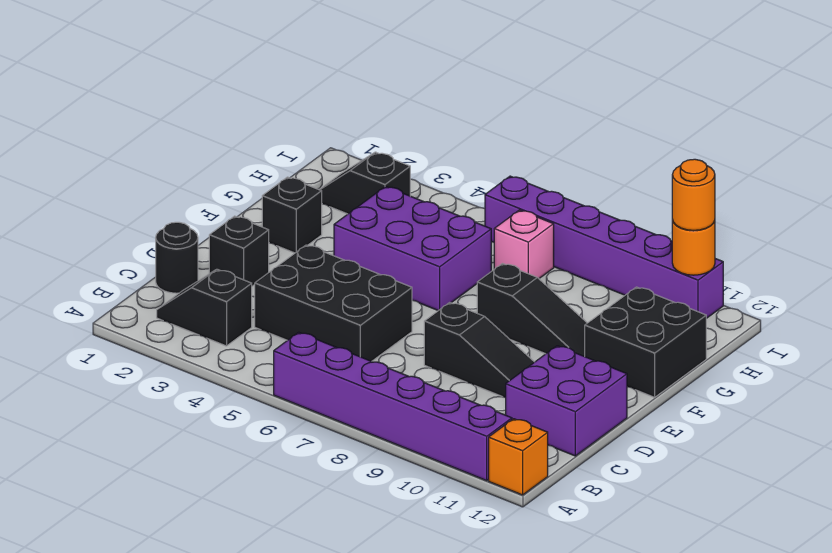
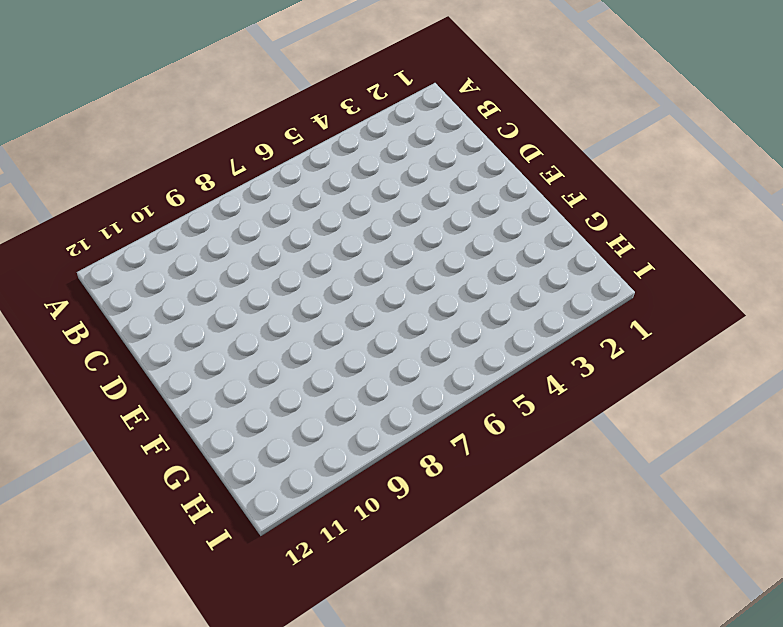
none -> purple brick A6:A11 level 1
none -> orange brick A12 level 1
none -> black slope B2:B3 level 1 top 3

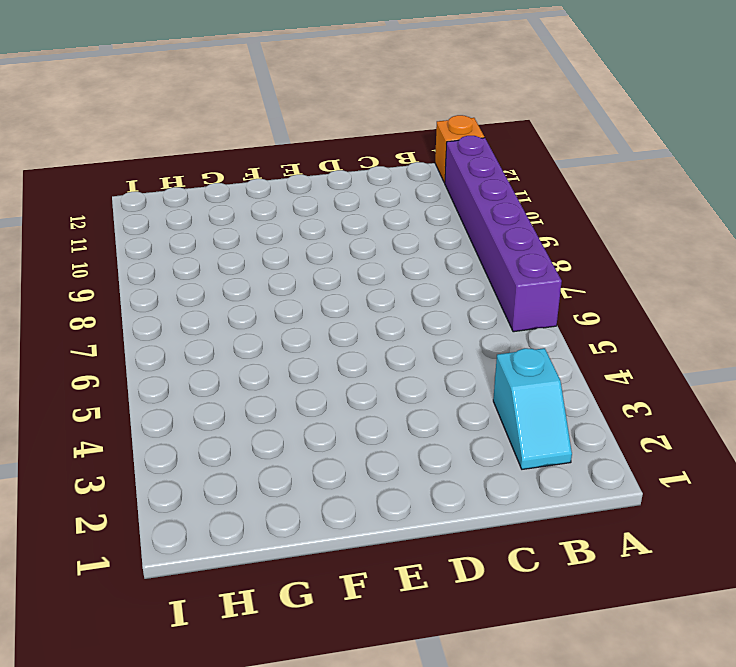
cyan slope B2:B3 level 1 top 3 -> black slope B2:B3 level 1 top 3
none -> black round brick C1 level 1
none -> black brick C4:D6 level 1
none -> purple brick C11:D12 level 1

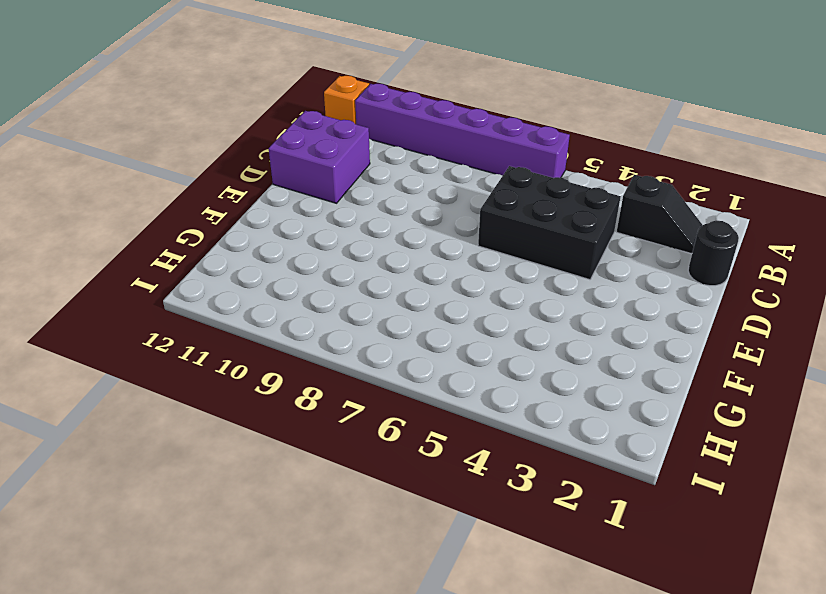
none -> black brick D2 level 1
none -> black slope D8:D10 level 1 top 8
none -> black brick F2 level 1

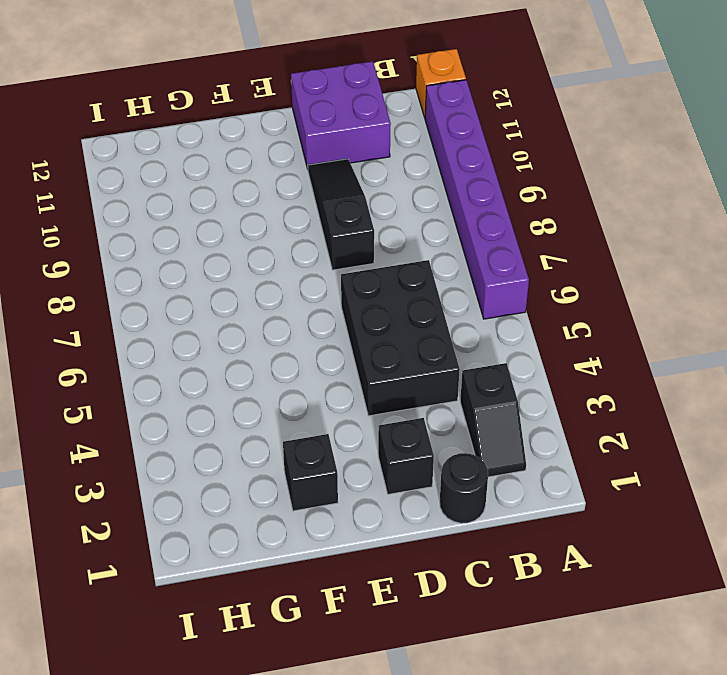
none -> purple brick F4:G6 level 1
none -> black slope F8:F10 level 1 top 8
none -> black brick F11:G12 level 1

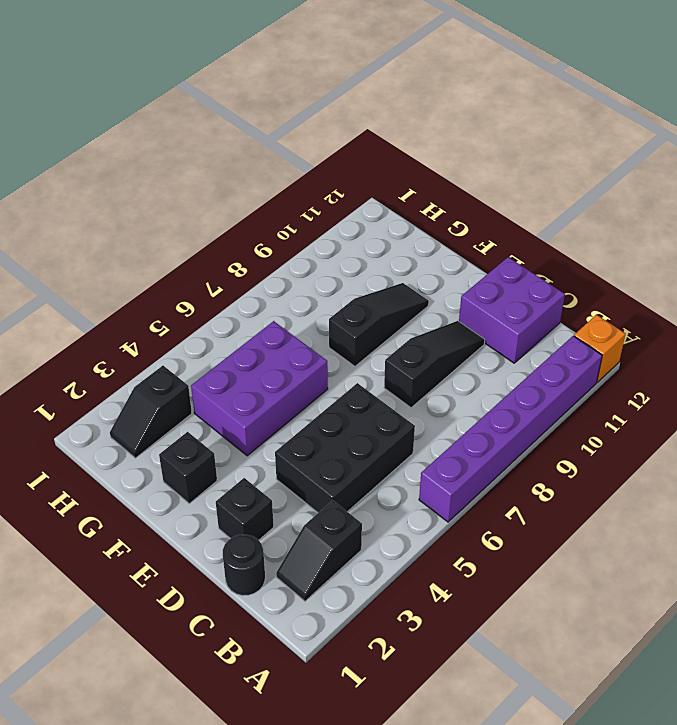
none -> black brick F11:G12 level 1
none -> pink brick H7 level 1
none -> purple brick I6:I11 level 1

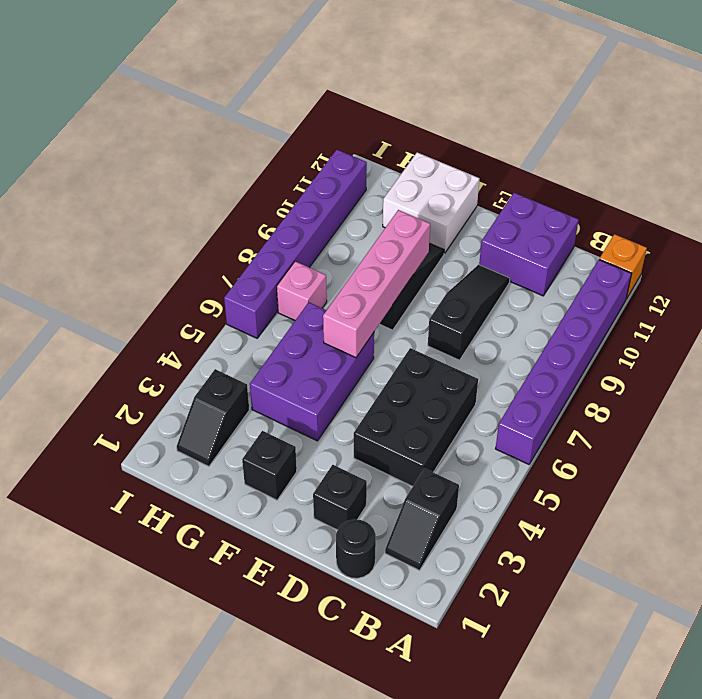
pink brick F6:F9 level 2 -> none
white brick F11:G12 level 1 -> black brick F11:G12 level 1
none -> orange round brick I11 level 2
none -> orange round brick I11 level 3

